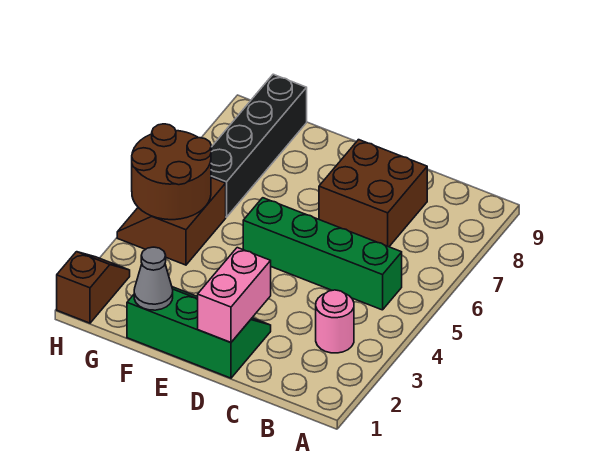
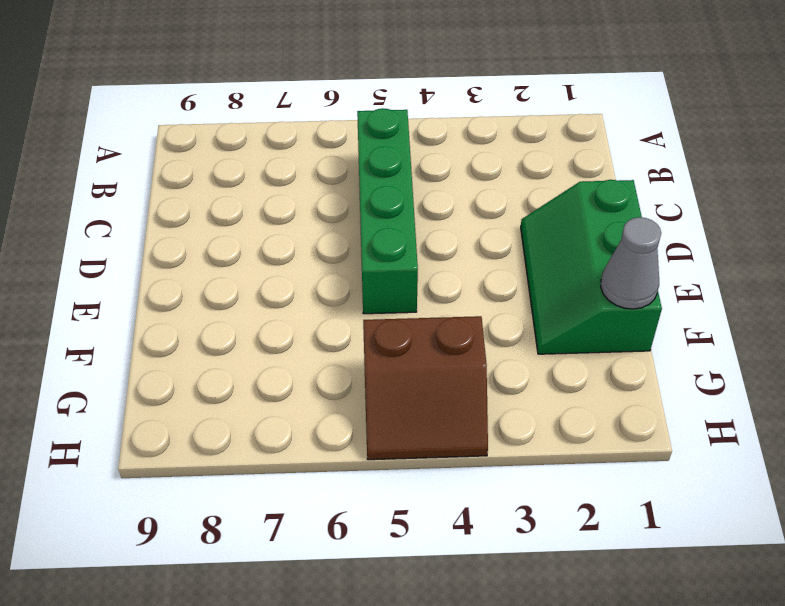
none -> pink round brick B3 level 1
none -> brown brick C7:D8 level 1

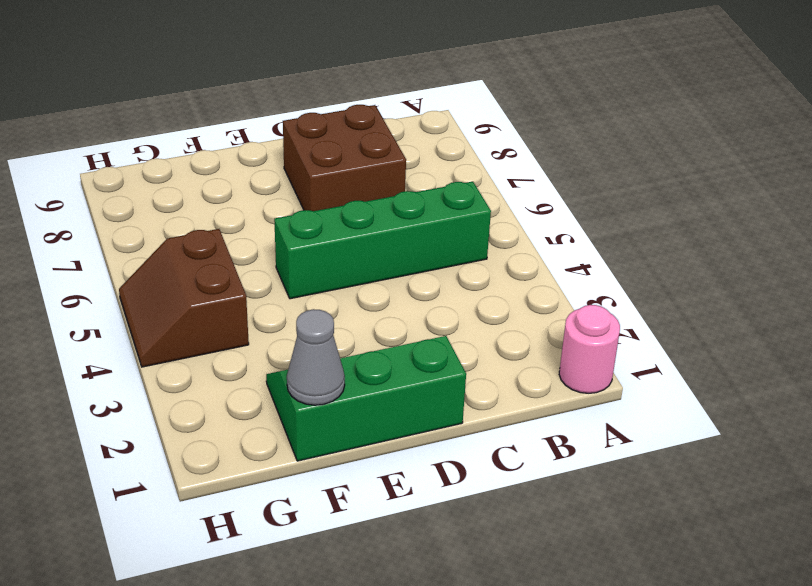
pink round brick A1 level 1 -> pink round brick B3 level 1
none -> black brick G6:G9 level 1
none -> brown slope H1:H2 level 1 top 1

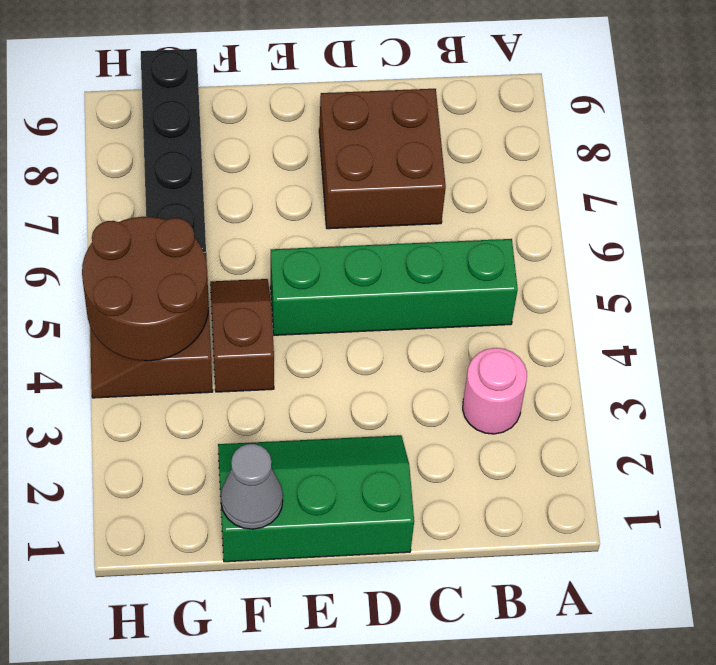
brown slope F4:F5 level 1 top 4 -> brown slope H1:H2 level 1 top 1
none -> pink brick D1:D2 level 2

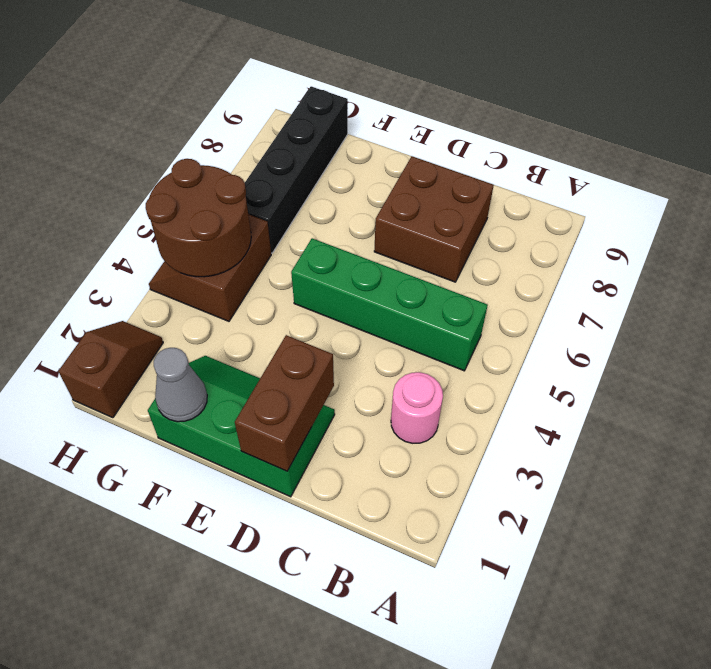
brown brick D1:D2 level 2 -> pink brick D1:D2 level 2

